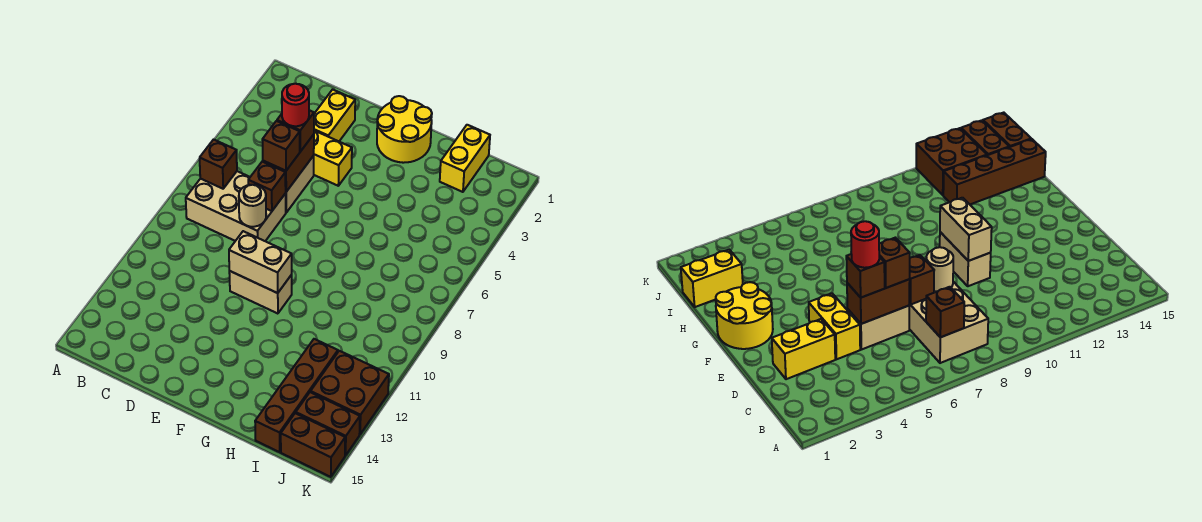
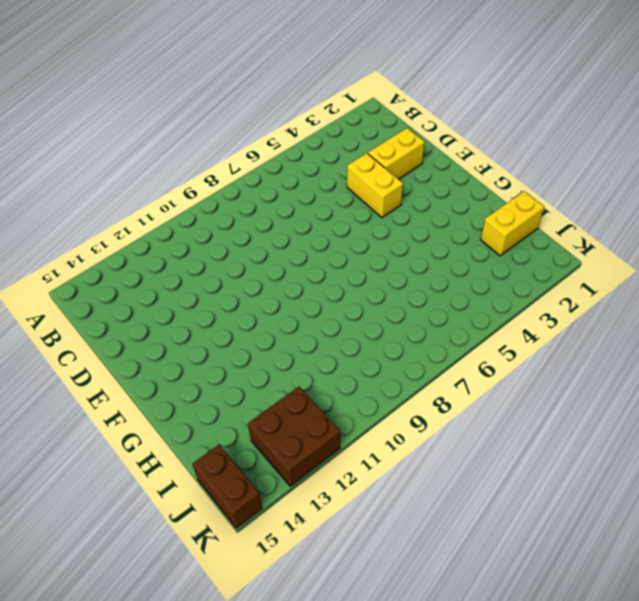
none -> tan brick B7:D8 level 1
none -> tan brick D5:D6 level 1
none -> tan brick E10:F10 level 1

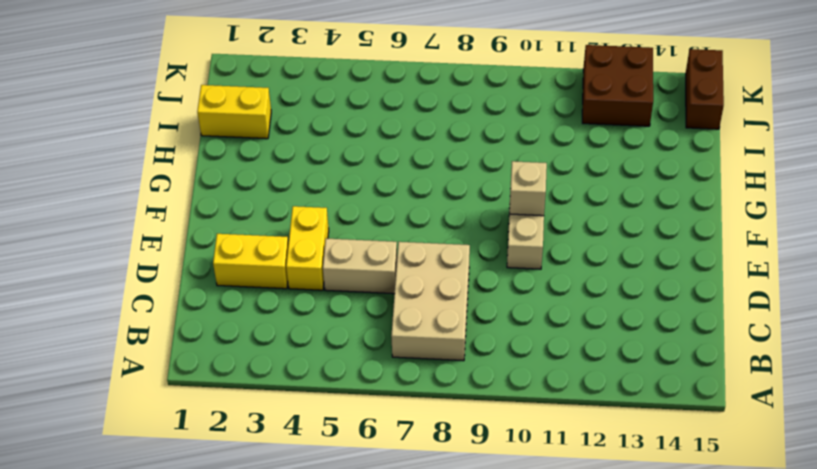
tan brick F10 level 2 -> tan brick E10:F10 level 2
none -> yellow round brick F1:G2 level 1
none -> brown brick I12:I15 level 1
none -> brown brick J14:K14 level 1

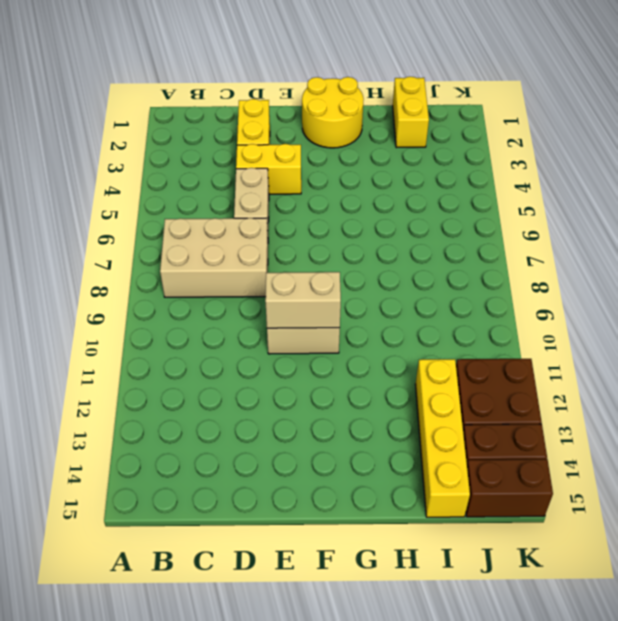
yellow brick I12:I15 level 1 -> brown brick I12:I15 level 1
none -> brown brick B7 level 2
none -> brown brick D5:D6 level 2
none -> brown brick D7 level 2

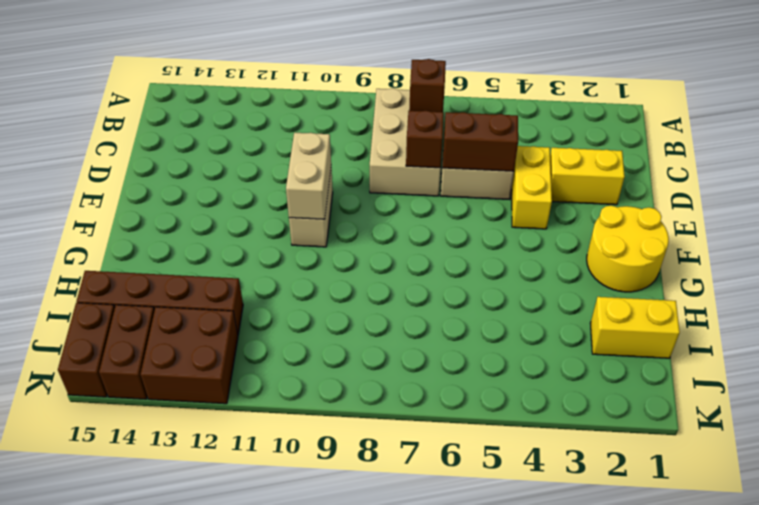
none -> tan round brick D8 level 2
none -> brown brick D5 level 3
none -> brown brick D6 level 3

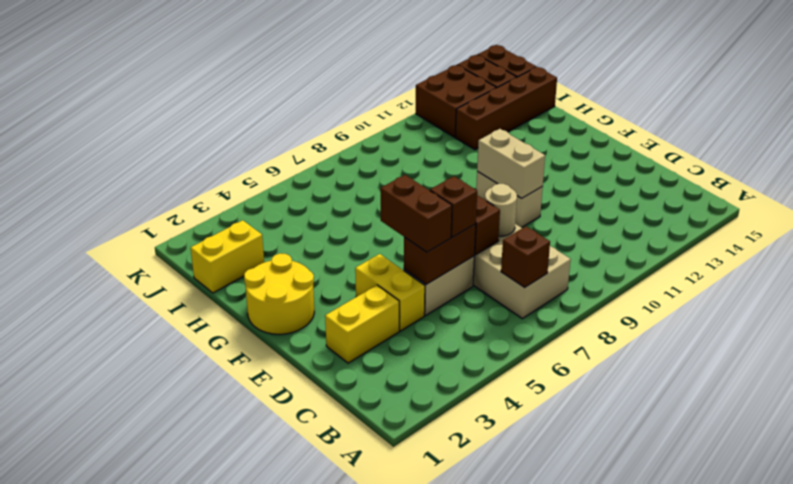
brown brick D5:E5 level 3 -> brown brick D5 level 3
none -> red round brick D5 level 4

